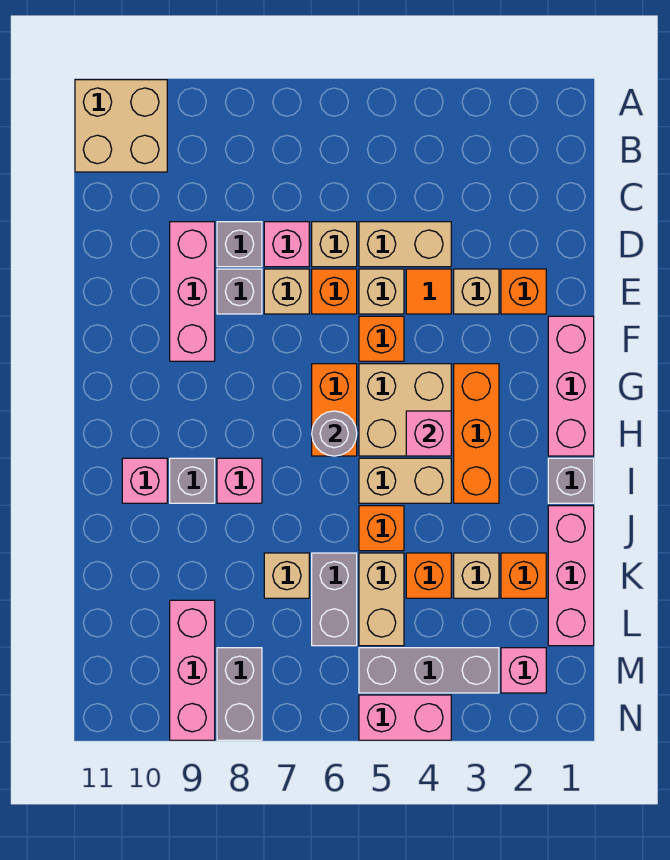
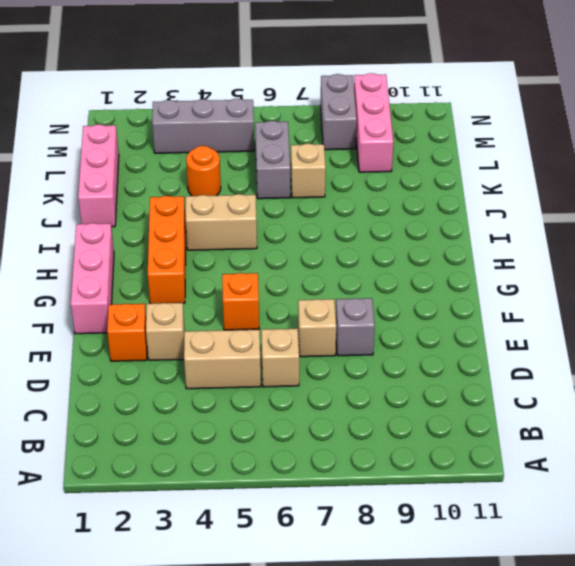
orange round brick K4 level 1 -> orange brick K4 level 1
none -> tan brick A10:B11 level 1
none -> pink brick D7 level 1
none -> grey brick D8 level 1
none -> pink brick D9:F9 level 1

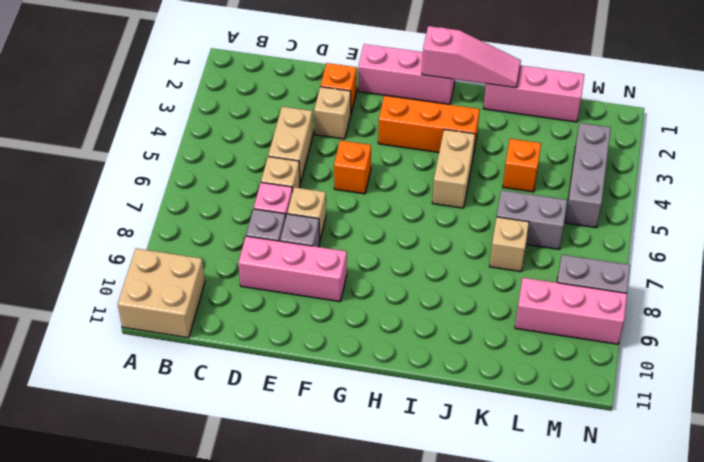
pink slope H1:J1 level 2 top H -> none
none -> orange tile E4 level 1
none -> tan brick E5 level 1
none -> orange brick E6 level 1
none -> tan brick G4:H5 level 1

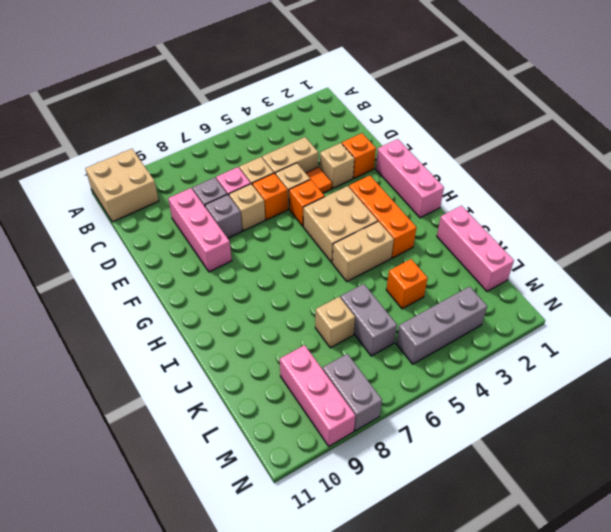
none -> orange brick G6:H6 level 1
none -> grey brick I1 level 1
none -> pink brick I8 level 1
none -> grey brick I9 level 1

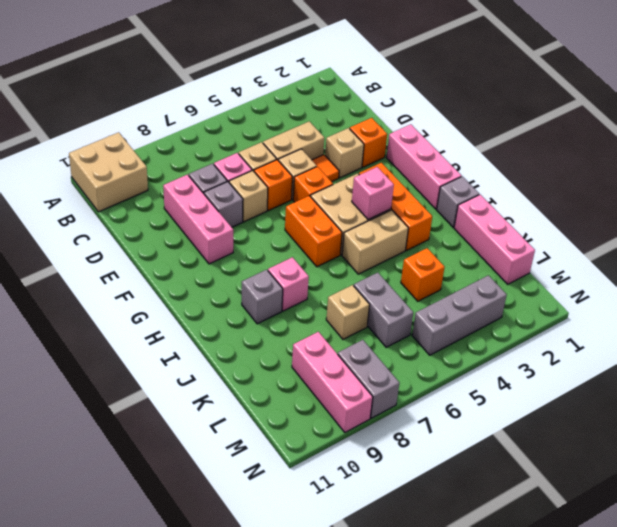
none -> pink brick I10 level 1
none -> orange brick J5 level 1
none -> orange brick K2 level 1
none -> tan brick K3 level 1

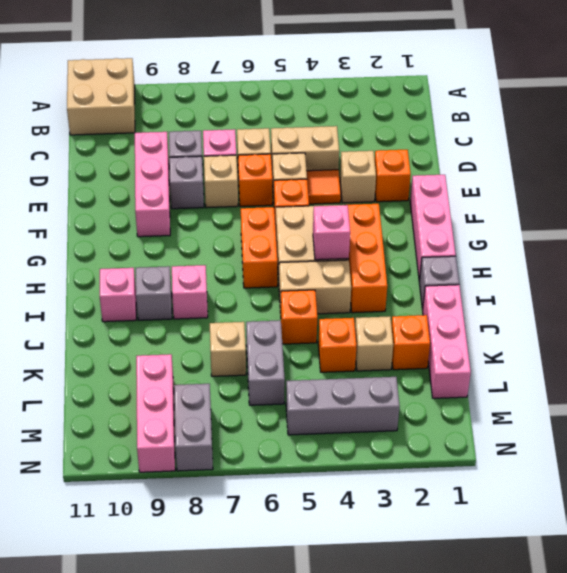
none -> tan brick K5:L5 level 1
none -> pink brick M2 level 1
none -> pink brick N4:N5 level 1
none -> grey round brick H6 level 2

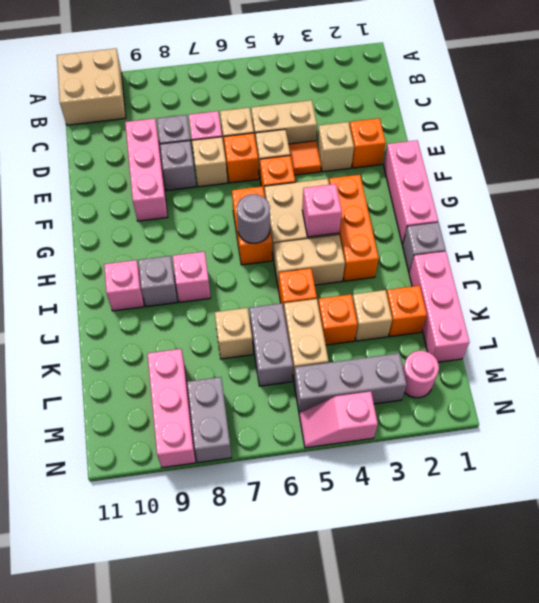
pink round brick M2 level 1 -> pink brick M2 level 1
pink slope N4:N5 level 1 top 4 -> pink brick N4:N5 level 1

